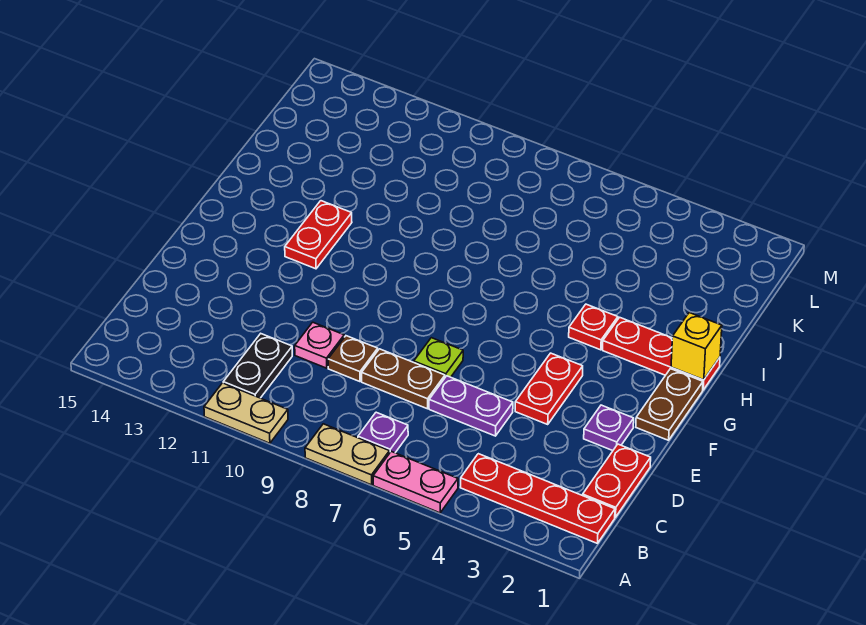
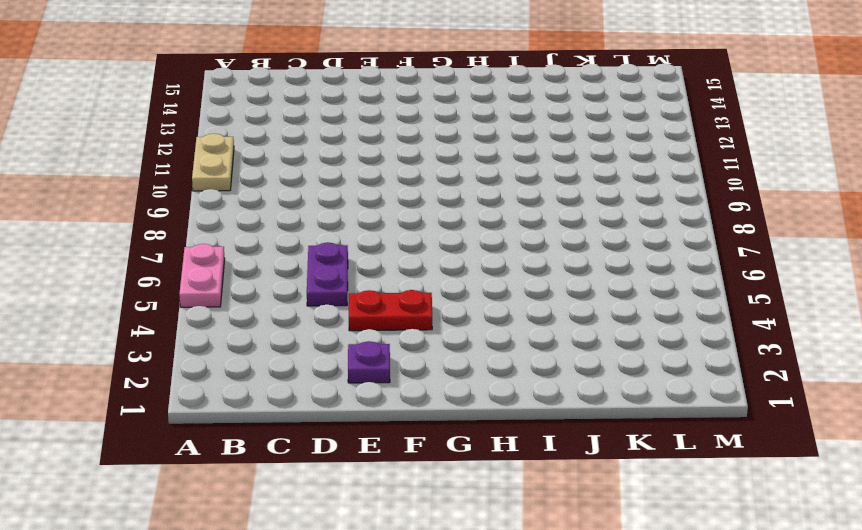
none -> tan plate A7:A8 level 1
none -> red plate B1:B4 level 1
none -> purple plate B7 level 1

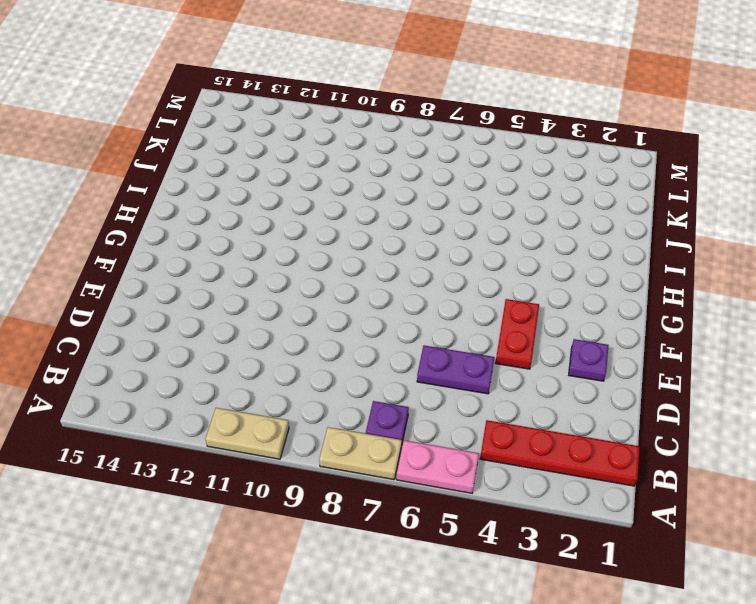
none -> black plate B11:C11 level 1
none -> red plate C1:D1 level 1
none -> brown plate D7:D8 level 1

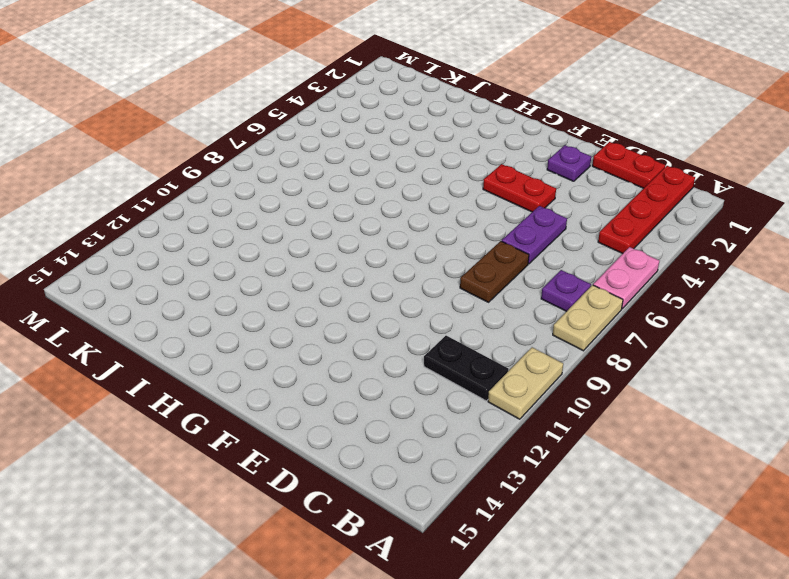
none -> brown plate D9 level 1
none -> pink plate D10 level 1
none -> lime plate E7 level 1

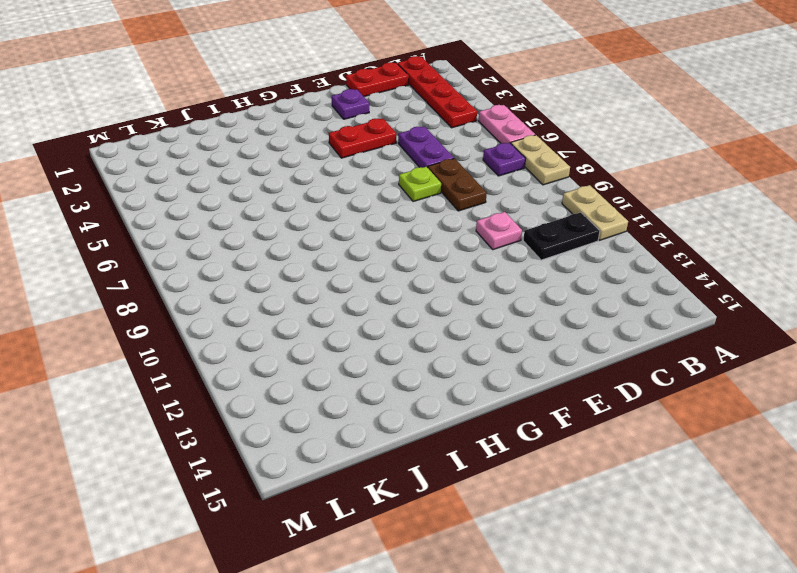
none -> brown plate D9 level 1
none -> brown plate F1:G1 level 1
none -> red plate G12:H12 level 1

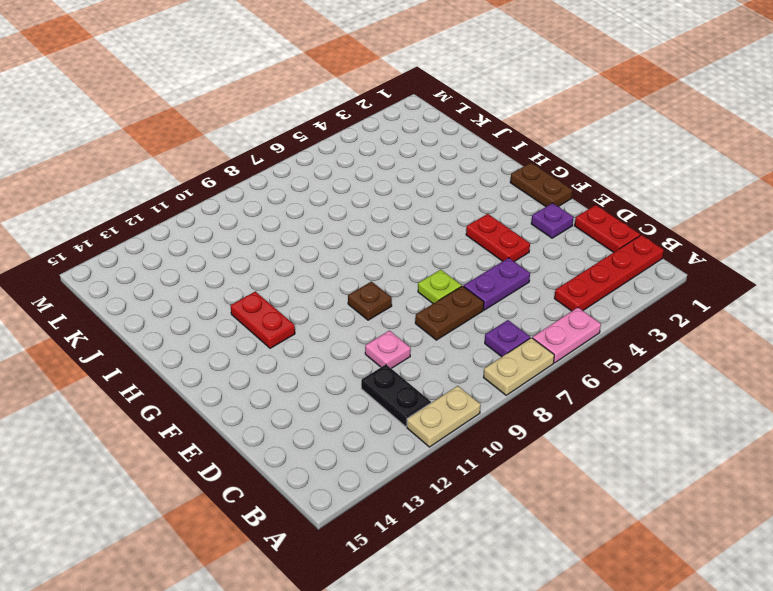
brown plate F9 level 1 -> brown plate D9 level 1
none -> red plate H1:H3 level 1
none -> red plate H4 level 1
none -> yellow brick H1 level 2

